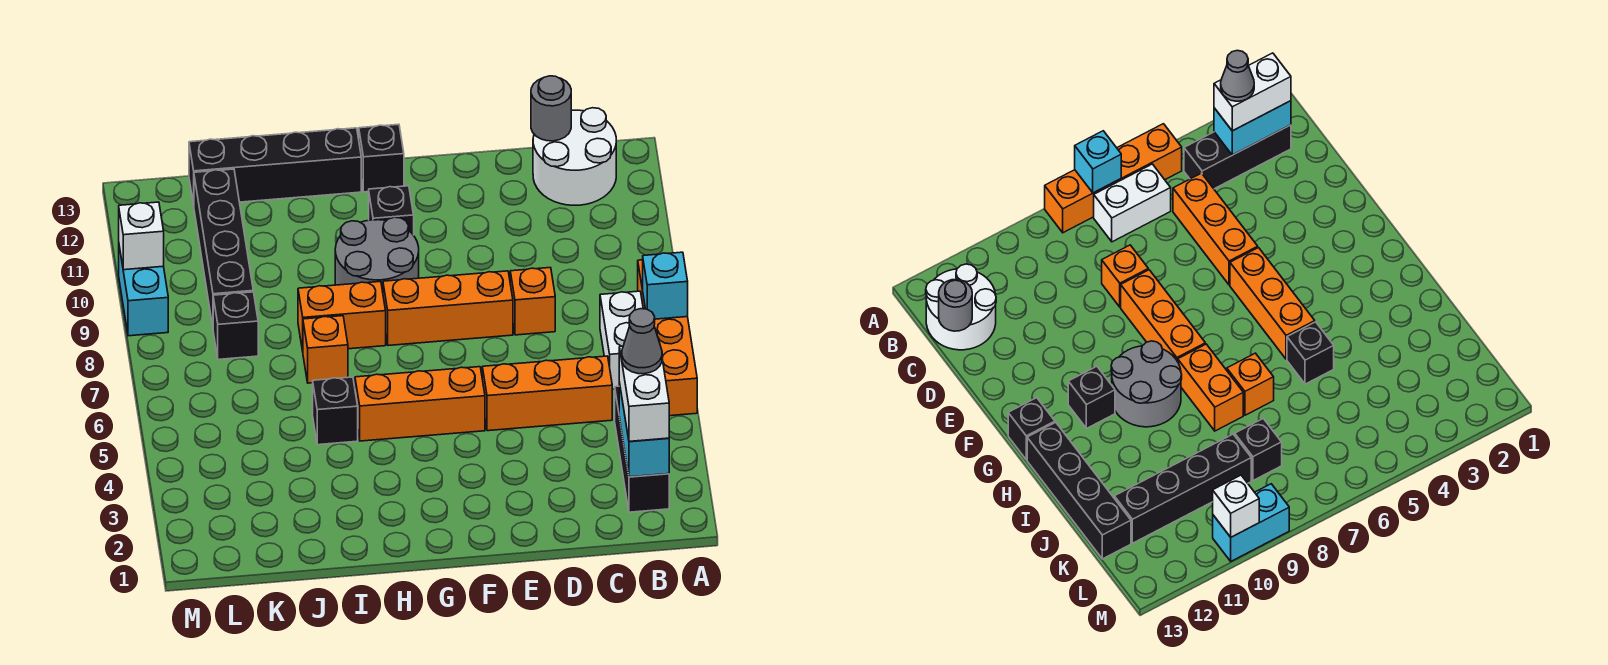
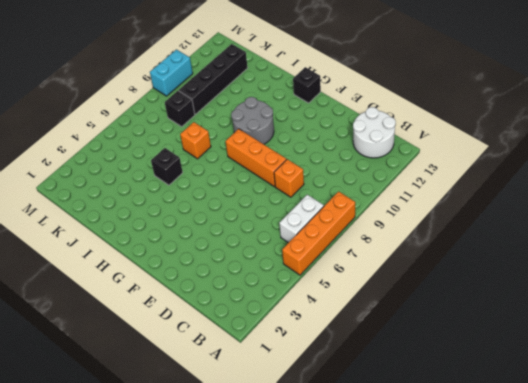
none -> black brick B2:B4 level 1
none -> orange brick C5:E5 level 1
none -> orange brick F5:H5 level 1

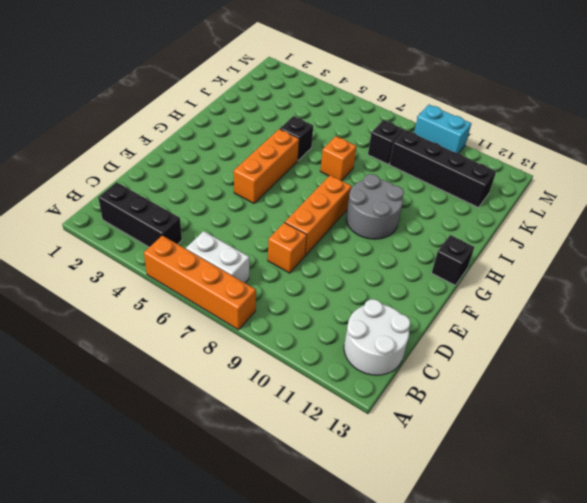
none -> orange brick C5:E5 level 1
none -> black brick G11 level 1
none -> orange brick H8:I8 level 1

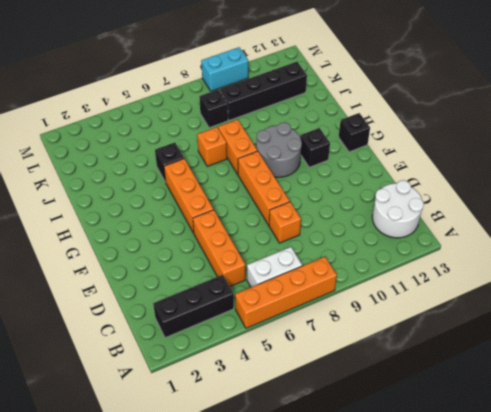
none -> black brick H13:K13 level 1
none -> cyan brick A7 level 2
none -> cyan brick B2:B3 level 2

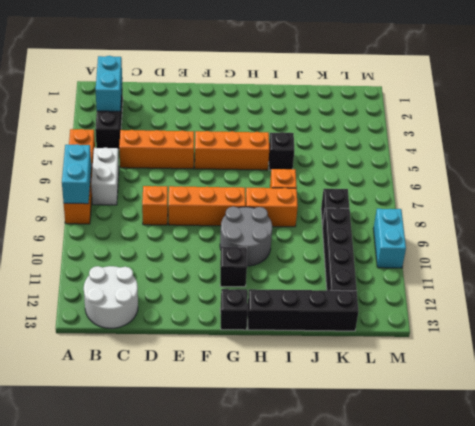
cyan brick A7:A8 level 2 -> cyan brick A7 level 2
none -> grey round brick C13 level 2
none -> white brick M10 level 2
none -> white brick B2:B3 level 3

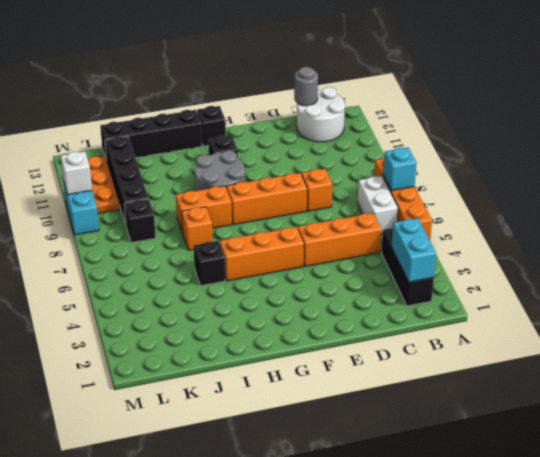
orange plate L10:L12 level 1 -> none
none -> white brick B2:B3 level 3
none -> grey cone B3 level 4

